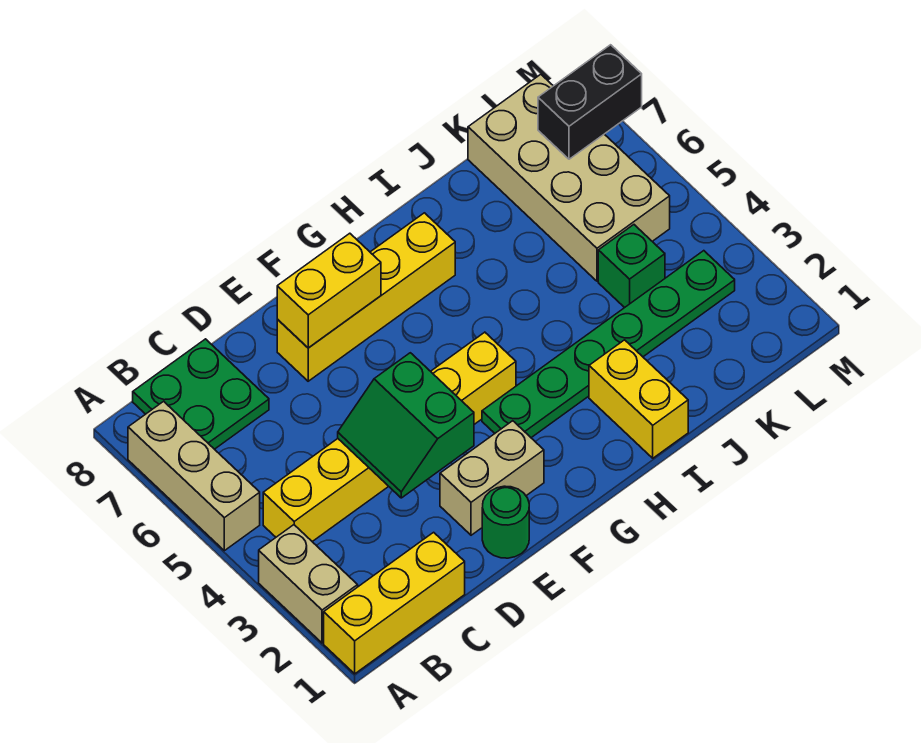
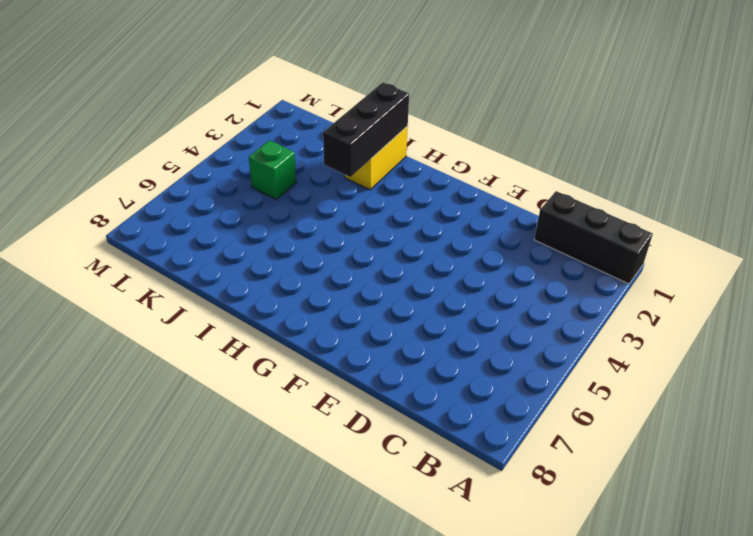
black brick A1:C1 level 1 -> yellow brick A1:C1 level 1
black brick I1:I3 level 2 -> none
none -> tan brick A2:A3 level 1
none -> tan brick A5:A7 level 1
none -> yellow brick B4:G4 level 1

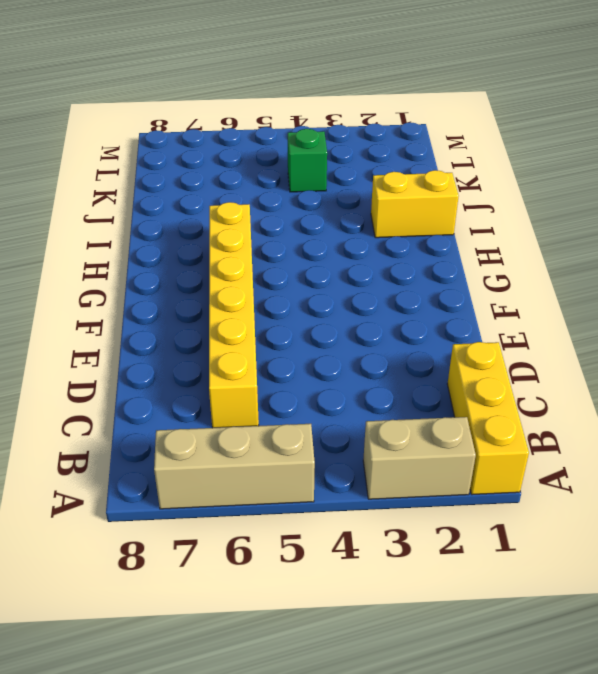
yellow brick C6:H6 level 1 -> yellow brick B4:G4 level 1
none -> green plate B7:C8 level 1
none -> green round brick E1 level 1
none -> tan brick E2:F2 level 1

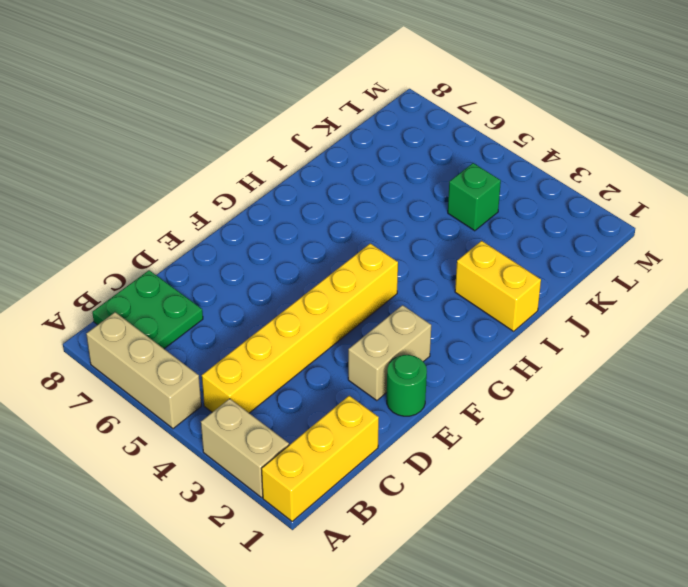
none -> yellow brick E7:H7 level 1
none -> green plate G3:L3 level 1
none -> tan brick K5:L8 level 1

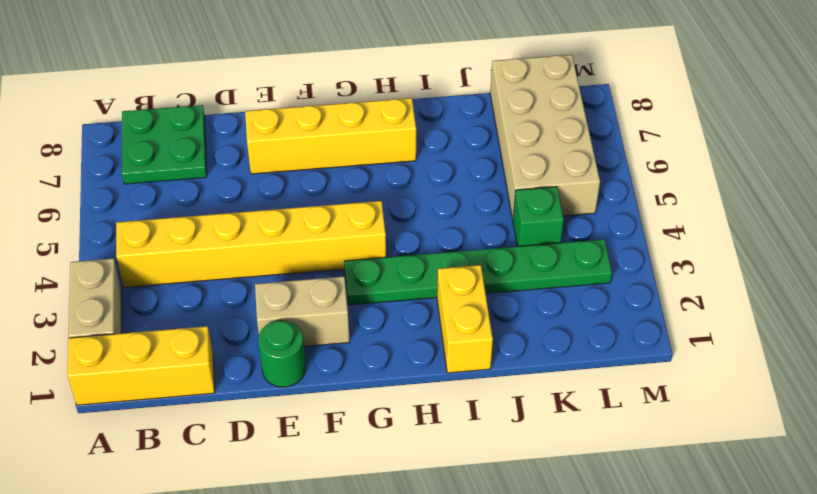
none -> tan brick A5:A7 level 1
none -> green slope D3:E4 level 2 top E
none -> yellow brick E7:F7 level 2

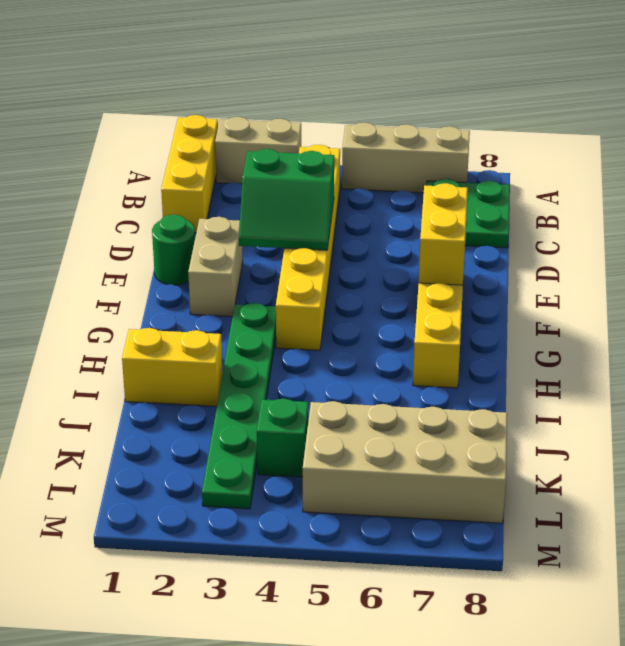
green slope D3:E4 level 2 top D -> green slope D3:E4 level 2 top E
none -> black brick L7:M7 level 2

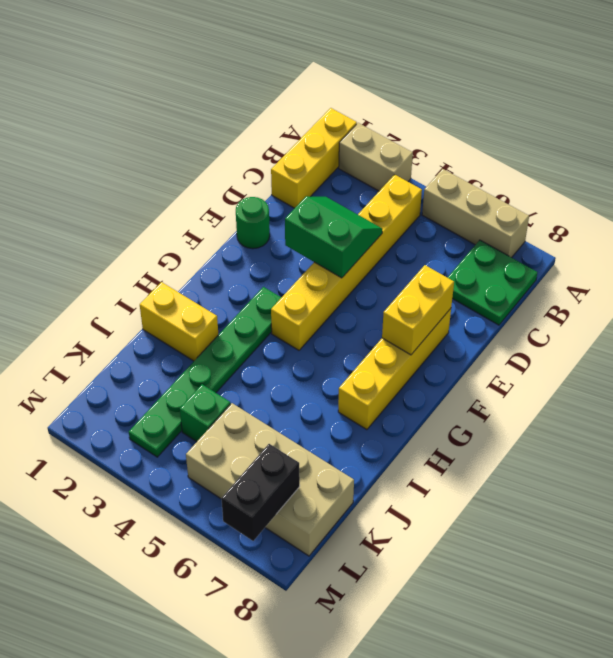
none -> tan brick E2:F2 level 1

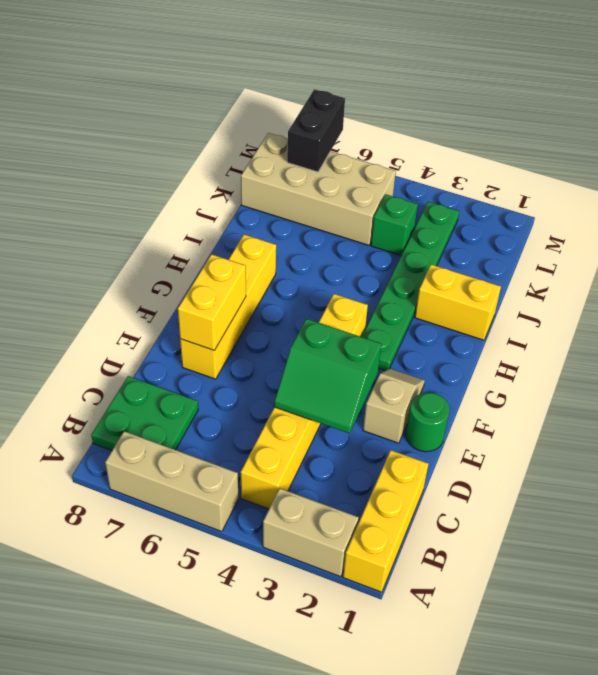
tan slope E2:F2 level 1 top E -> tan brick E2:F2 level 1

